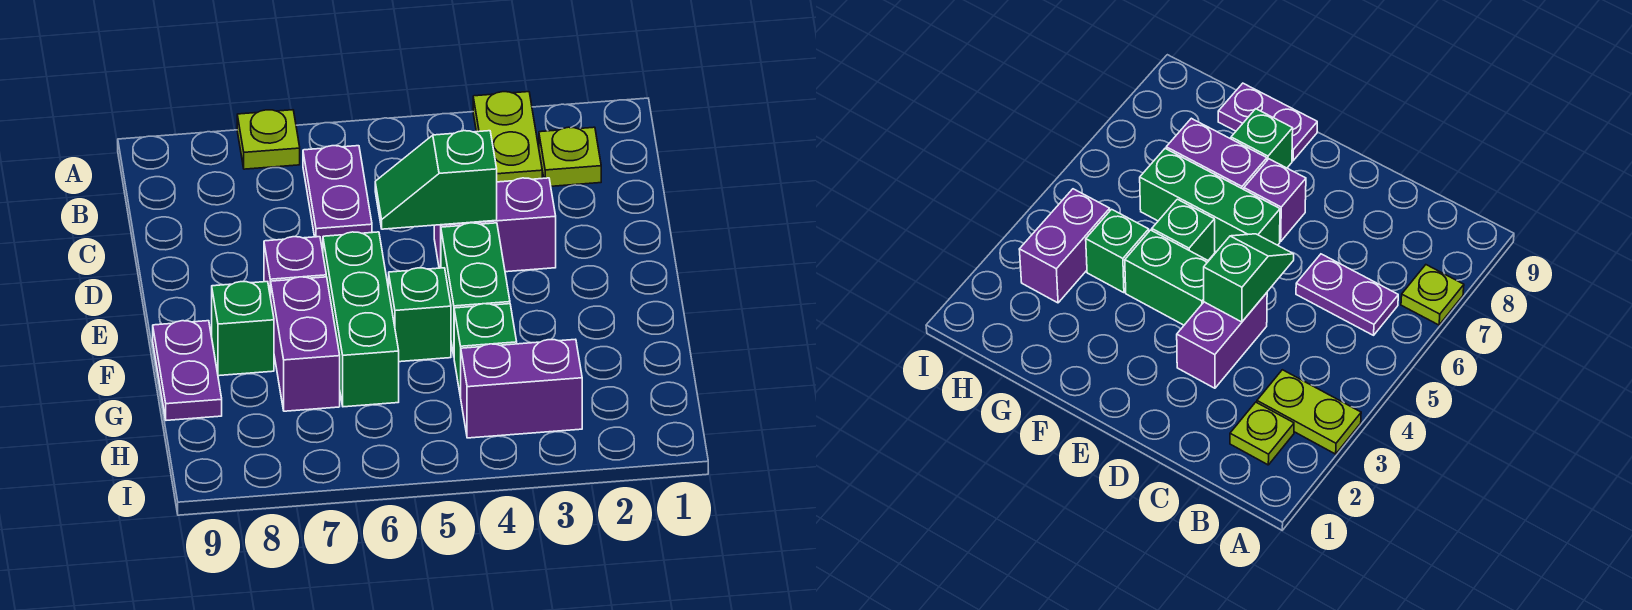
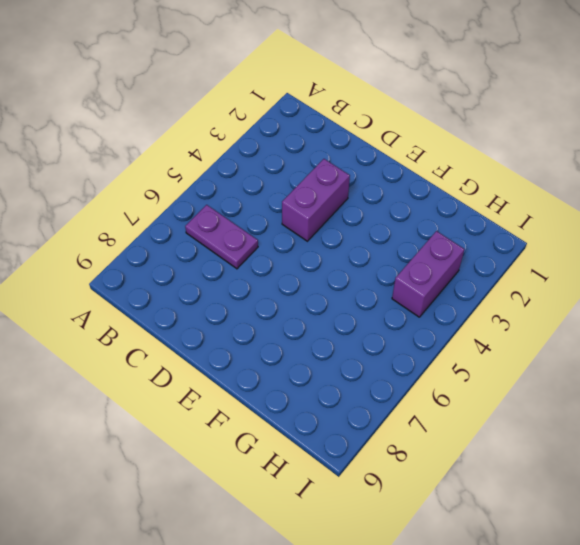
none -> lime plate A3:B3 level 1
none -> lime plate A7 level 1
none -> lime plate B2 level 1

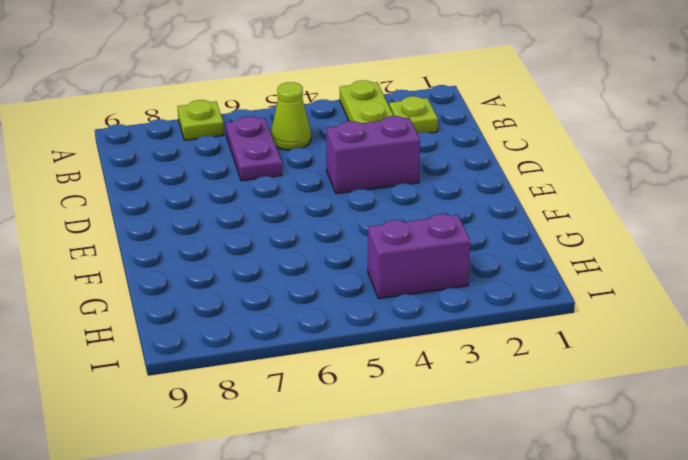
lime cone B5 level 1 -> none
none -> green brick E4:F4 level 1
none -> green brick E6:G6 level 1
none -> purple brick E7 level 1

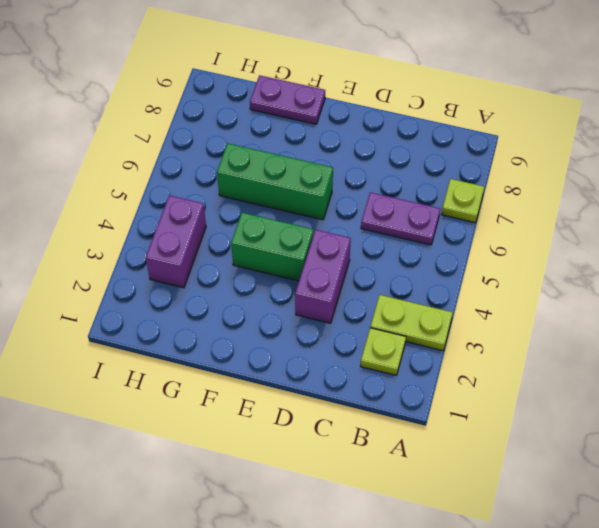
none -> purple brick E7 level 1
none -> green brick F5 level 1
none -> purple brick F7:G7 level 1

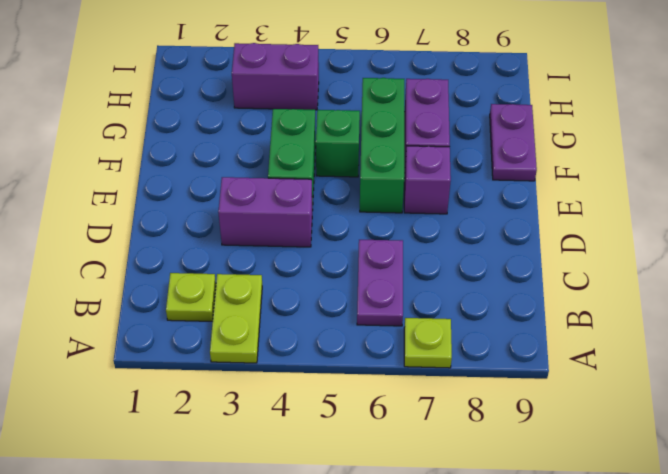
none -> green brick F8 level 1
none -> green brick G4 level 1
none -> green slope D4:D5 level 2 top 4

